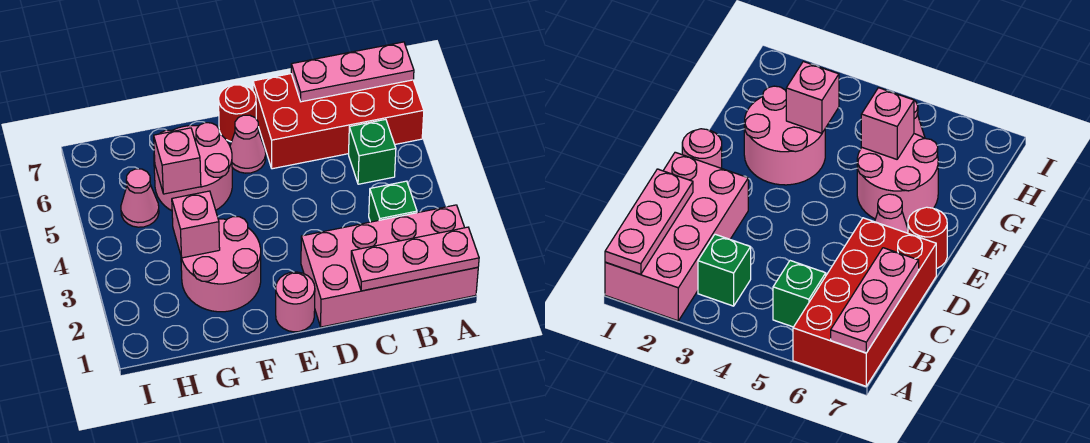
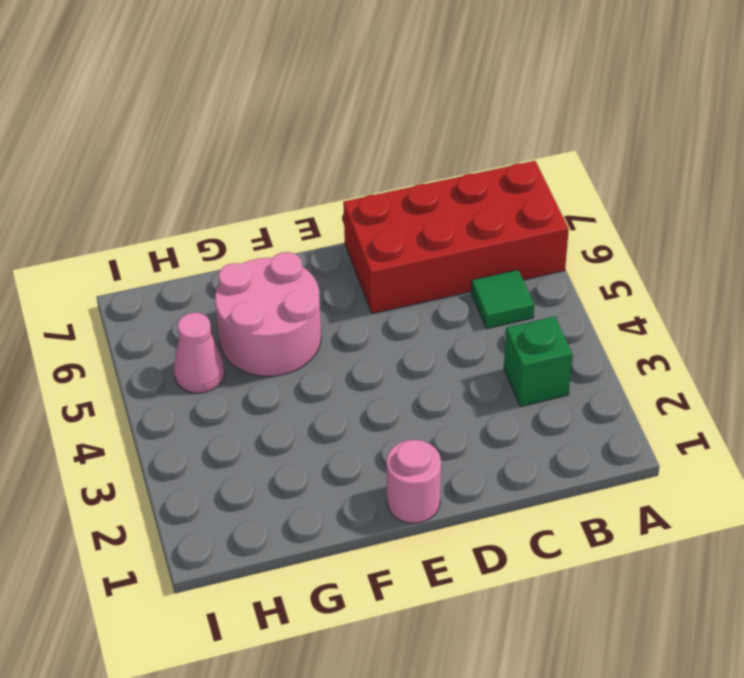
green tile B5 level 1 -> green brick B5 level 1
none -> pink brick A1:D2 level 1
none -> pink cone E6 level 1
none -> red round brick E7 level 1

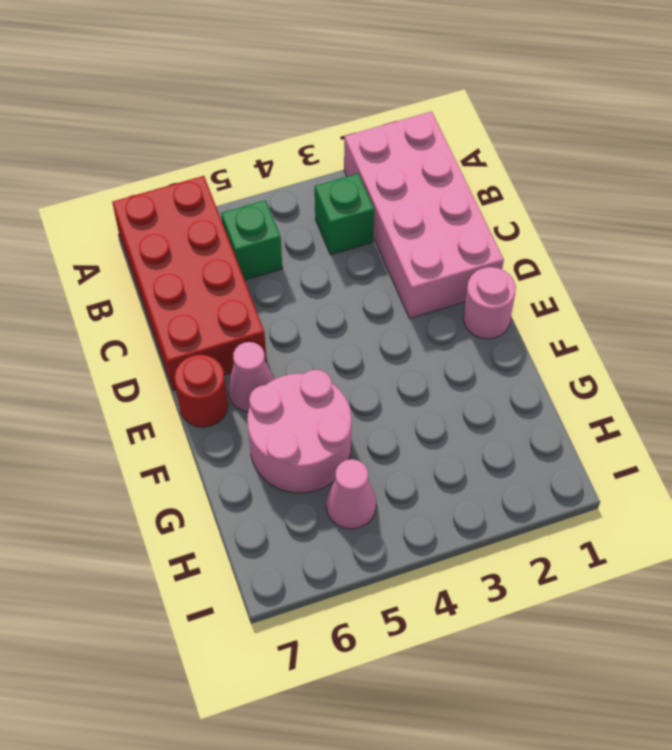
none -> pink round brick F2:G3 level 1
none -> pink plate A1:C1 level 2
none -> pink plate A7:C7 level 2

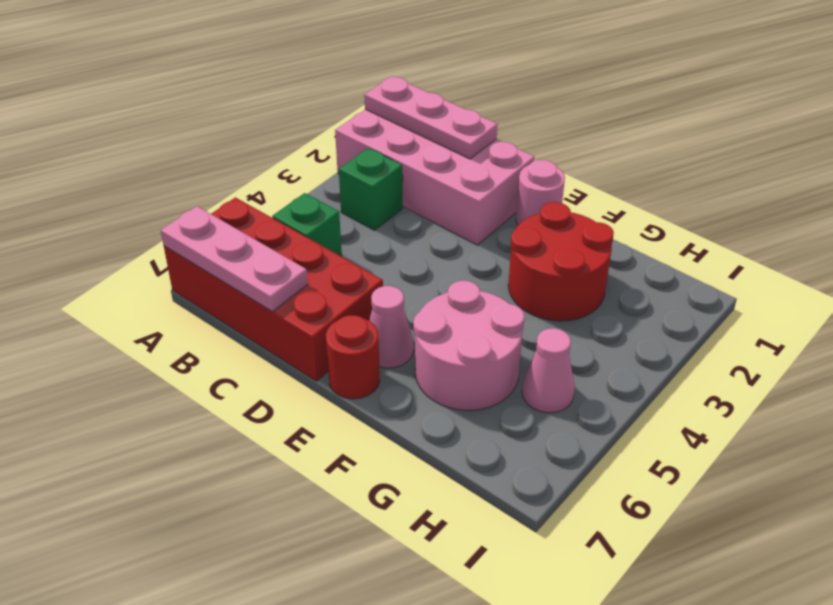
red round brick F2:G3 level 1 -> pink round brick F2:G3 level 1
none -> pink brick G3 level 2
none -> pink brick G5 level 2

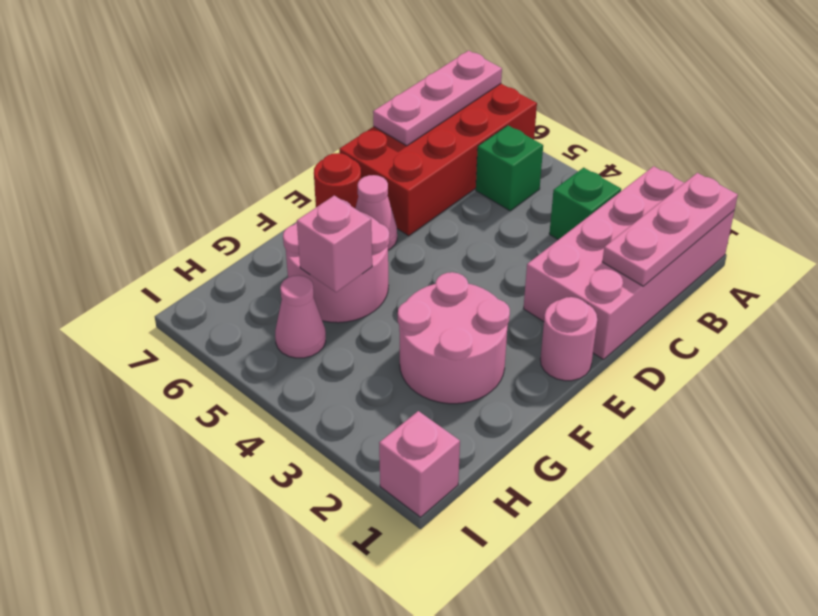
pink brick I1 level 1 -> pink brick G3 level 2

